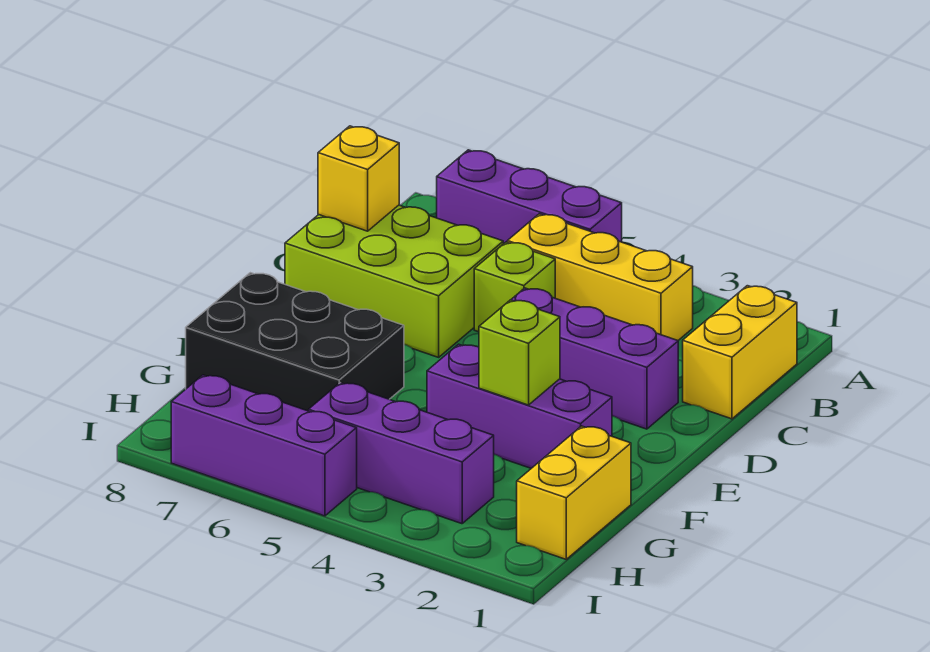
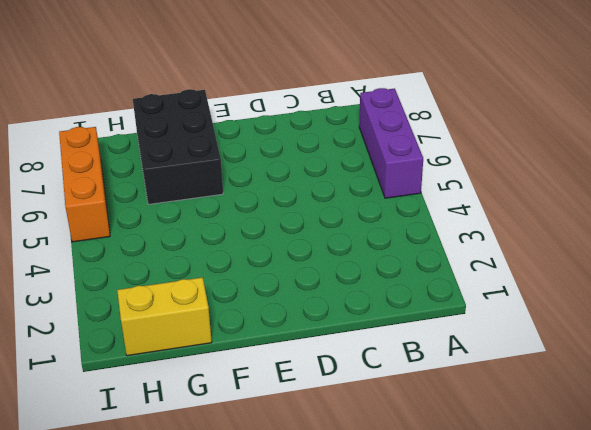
orange brick I5:I7 level 1 -> purple brick I5:I7 level 1
none -> yellow brick B1:C1 level 1
none -> yellow brick B3:B5 level 1
none -> lime brick C5 level 1

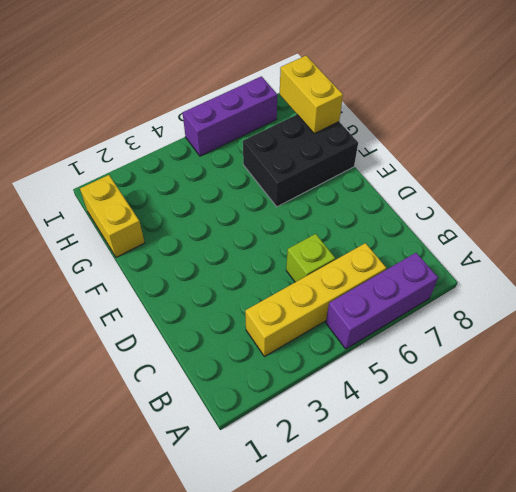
yellow brick B3:B6 level 1 -> yellow brick B3:B5 level 1
yellow brick G8:H8 level 2 -> yellow brick B1:C1 level 1
none -> lime brick C6:D8 level 1
none -> purple brick D2:D4 level 1
none -> purple brick F2:F4 level 1

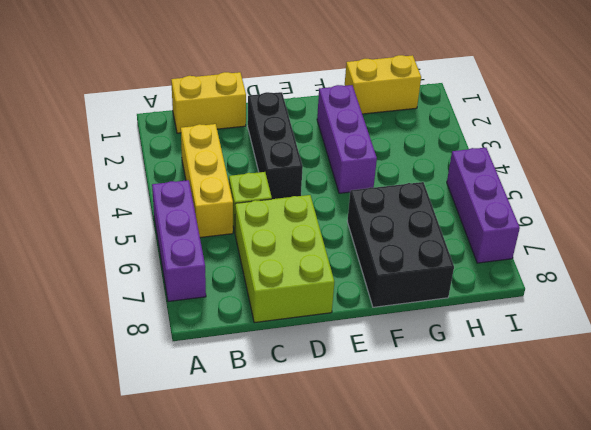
black brick D2:D4 level 1 -> purple brick D2:D4 level 1
none -> purple brick H3:H5 level 1
none -> yellow brick C8 level 2
none -> lime brick F3 level 2

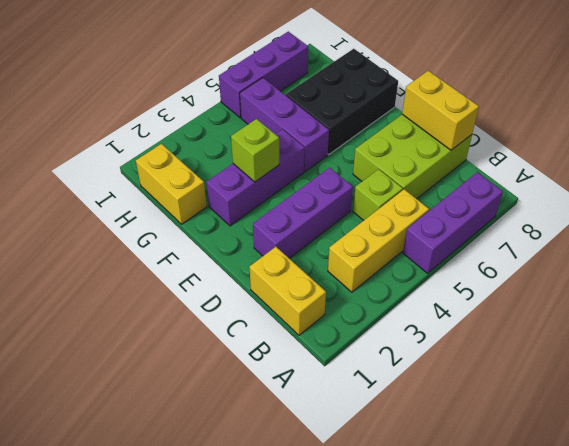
yellow brick C8:D8 level 2 -> yellow brick C8 level 2
purple brick F5:H5 level 1 -> purple brick H3:H5 level 1

